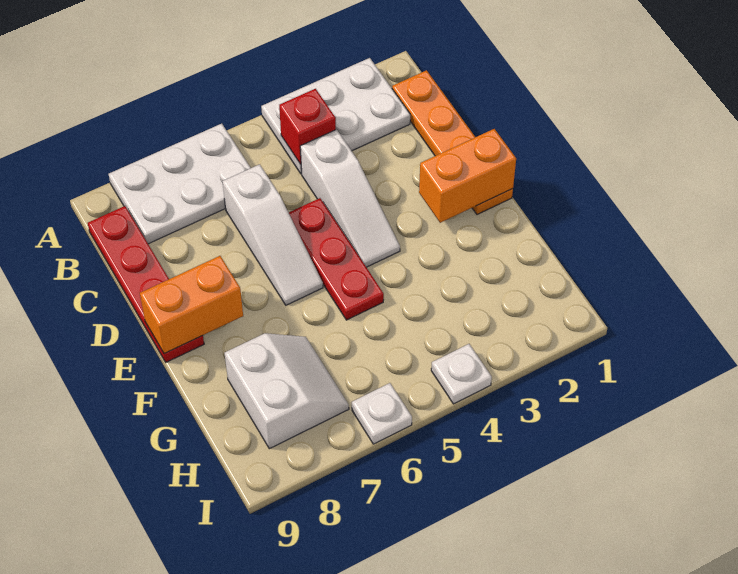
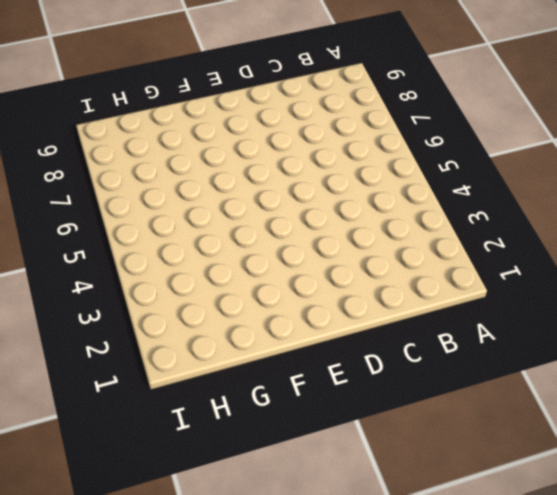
none -> white plate A2:B4 level 1
none -> white plate A6:B8 level 1
none -> orange plate B1:E1 level 1

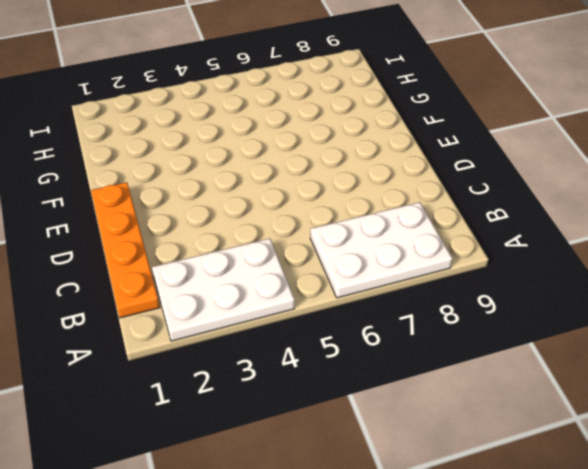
none -> red plate B9:E9 level 1
none -> white slope C4:E4 level 1 top C
none -> white slope C6:E6 level 1 top C

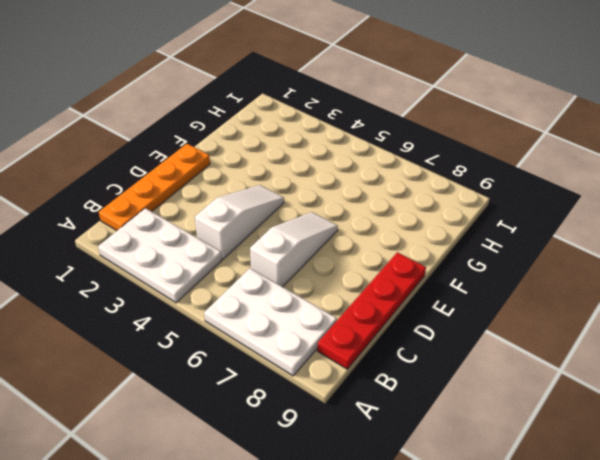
none -> red plate D5:F5 level 1
none -> white slope G7:H8 level 1 top 8
none -> white plate I4 level 1

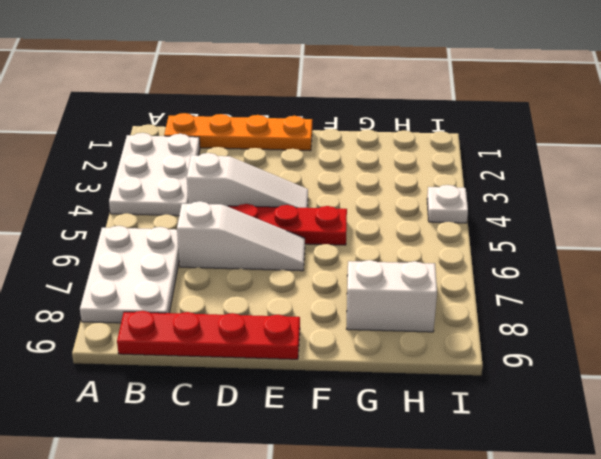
none -> white plate I6 level 1
none -> red brick B4 level 2
none -> orange brick E1:E2 level 2

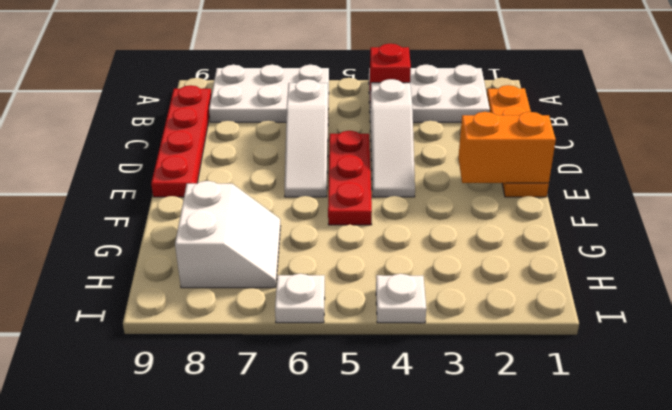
none -> orange brick E8:E9 level 2

